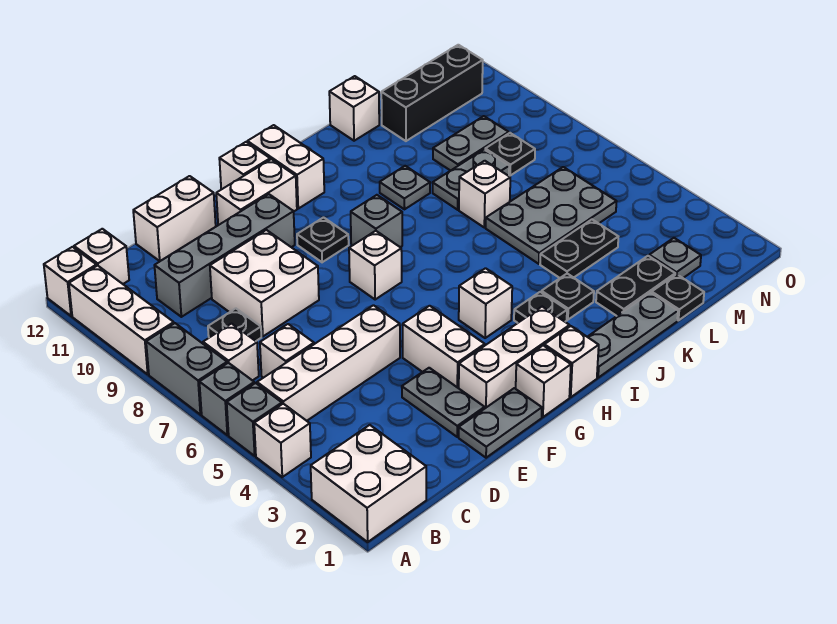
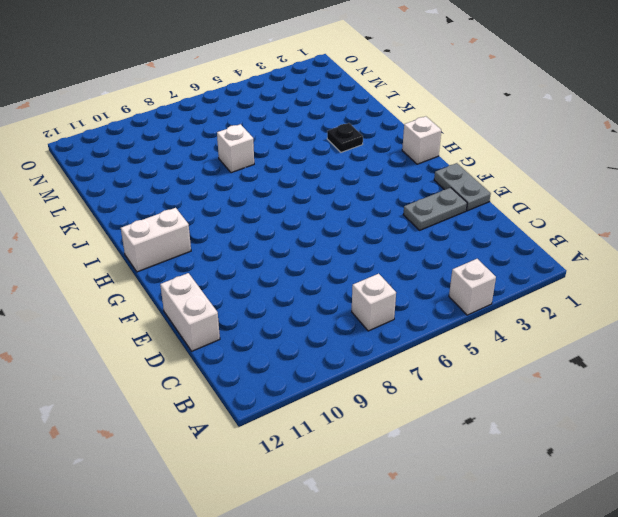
none -> white brick A1:B2 level 1
none -> grey brick A5 level 1
none -> grey brick A6 level 1
none -> grey brick A7:A8 level 1

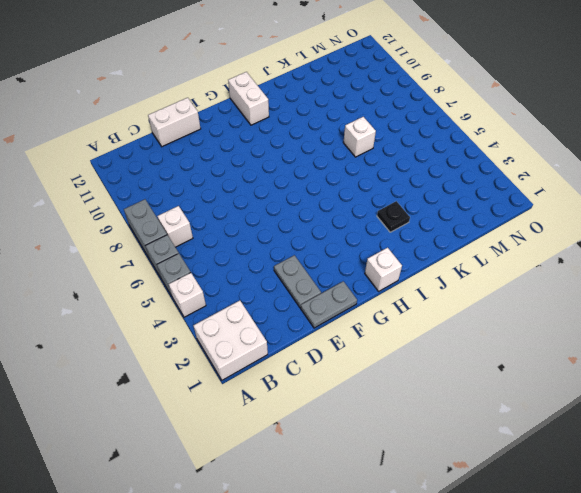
none -> white brick A9:A11 level 1
none -> white brick A12 level 1
none -> white brick B5:E5 level 1
none -> white brick B12 level 1

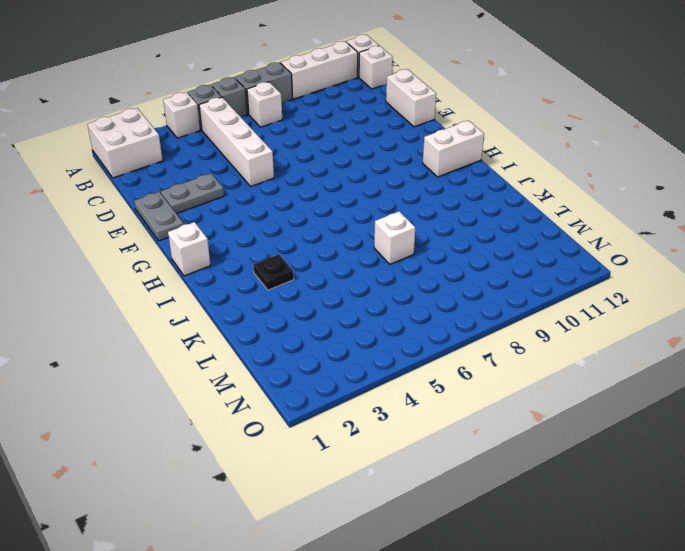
none -> white brick C6 level 1
none -> black plate C8 level 1
none -> grey brick C10:F10 level 1
none -> white brick D8:E9 level 1

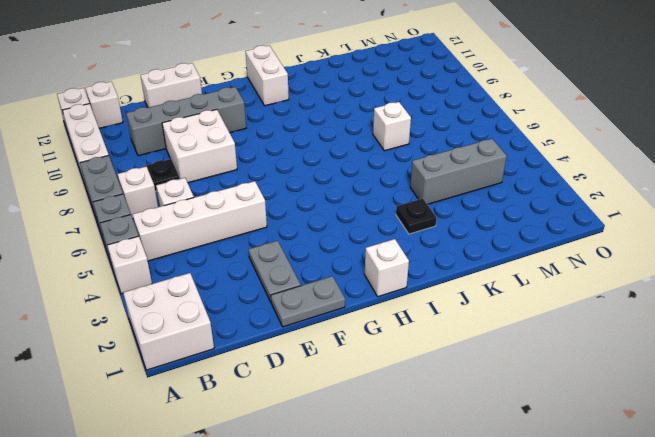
grey brick K4:M4 level 1 -> black plate K4:L4 level 1
none -> white brick F2:H2 level 1
none -> white brick F3:F4 level 1
none -> white brick F11:G11 level 1
none -> white brick G1 level 1

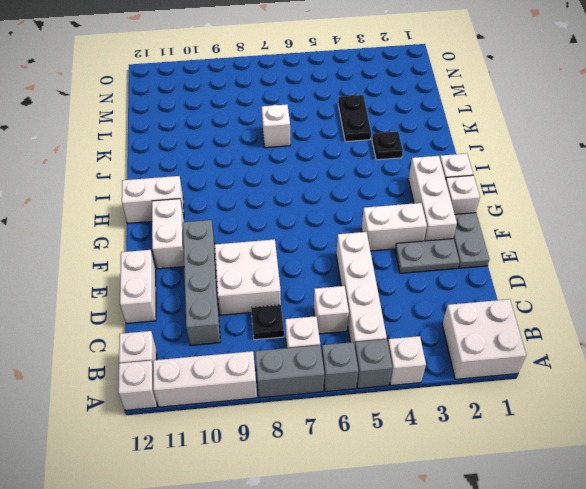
none -> white brick G7 level 1
none -> black plate G9 level 1
none -> white brick G12 level 1
none -> white brick H4 level 1

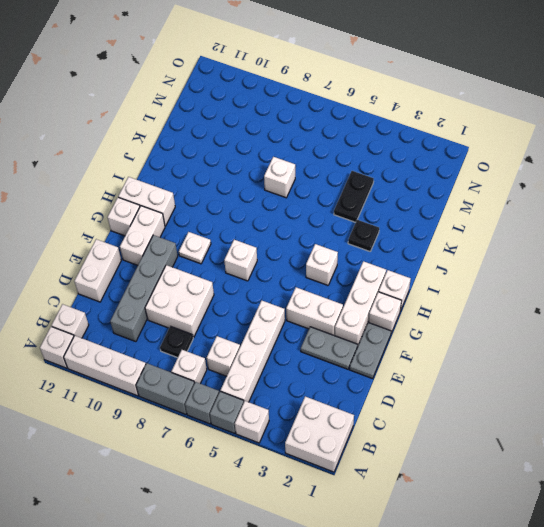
white plate G9 level 1 -> black plate G9 level 1
none -> grey brick H8 level 1
none -> grey plate I1:K1 level 1
none -> black plate I3 level 1
none -> grey plate J9 level 1

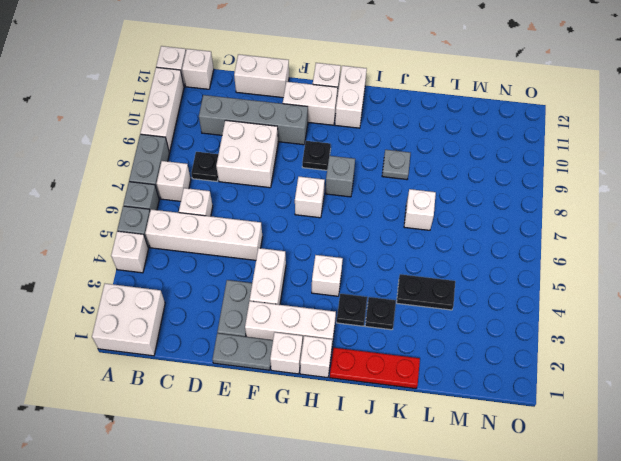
red plate I1:K1 level 1 -> grey plate I1:K1 level 1
none -> black plate K2:L2 level 1
none -> grey plate K5:M6 level 1
none -> grey plate K8:L8 level 1
none -> white brick K12 level 1

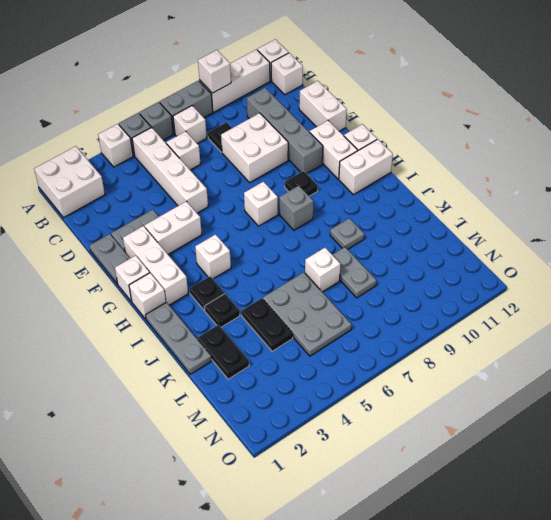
white brick A9 level 2 -> white brick K12 level 1
none -> black plate L1 level 1
none -> grey plate L9:M9 level 1
none -> black brick L11:N11 level 1
none -> grey plate M2 level 1

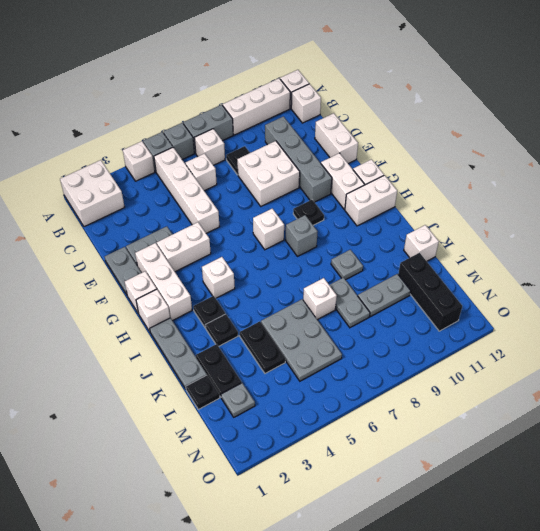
grey plate L9:L10 level 1 -> grey plate L9:M9 level 1
none -> black plate M8 level 1

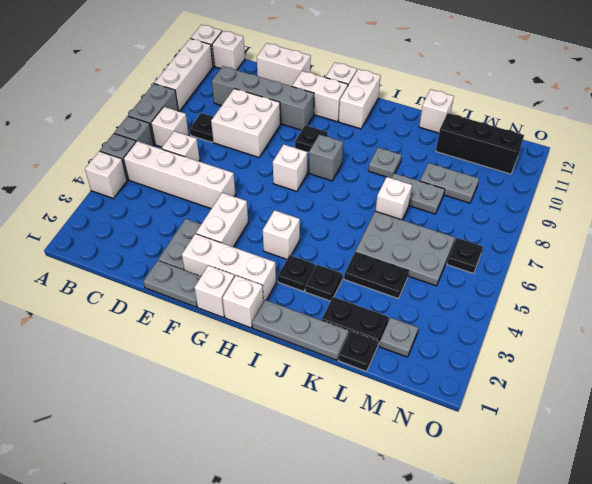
black plate N6 level 1 -> black plate M8 level 1
none -> white brick A1:B2 level 1

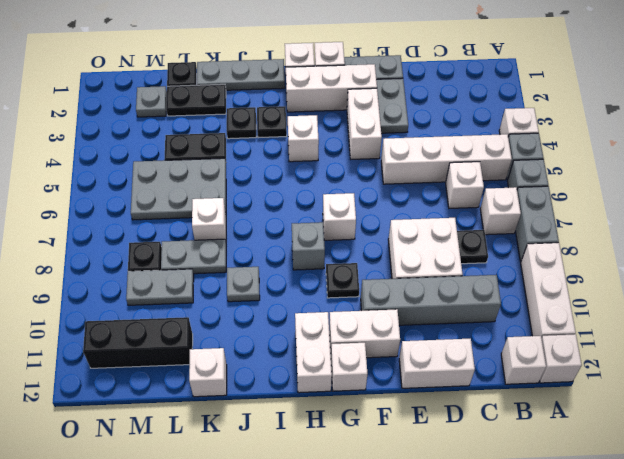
none -> white brick A1:B2 level 1

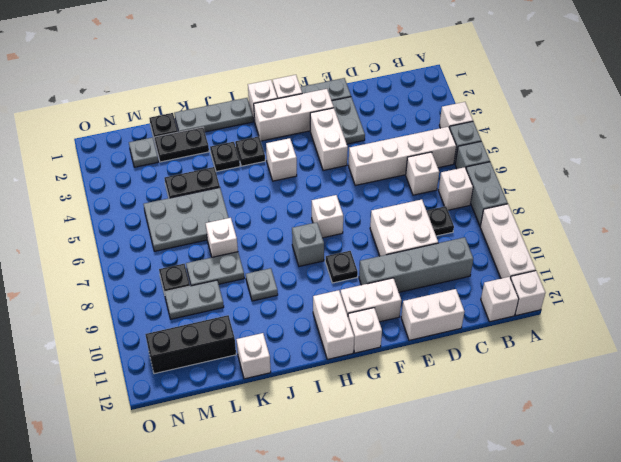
none -> white brick A1:B2 level 1

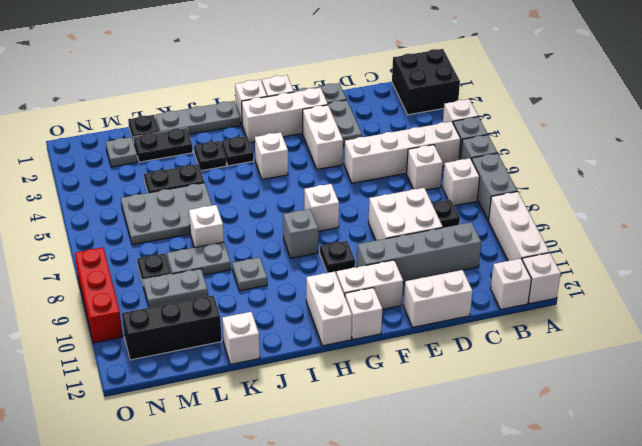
black brick A1:B2 level 1 -> white brick A1:B2 level 1
red brick O8:O10 level 1 -> none

